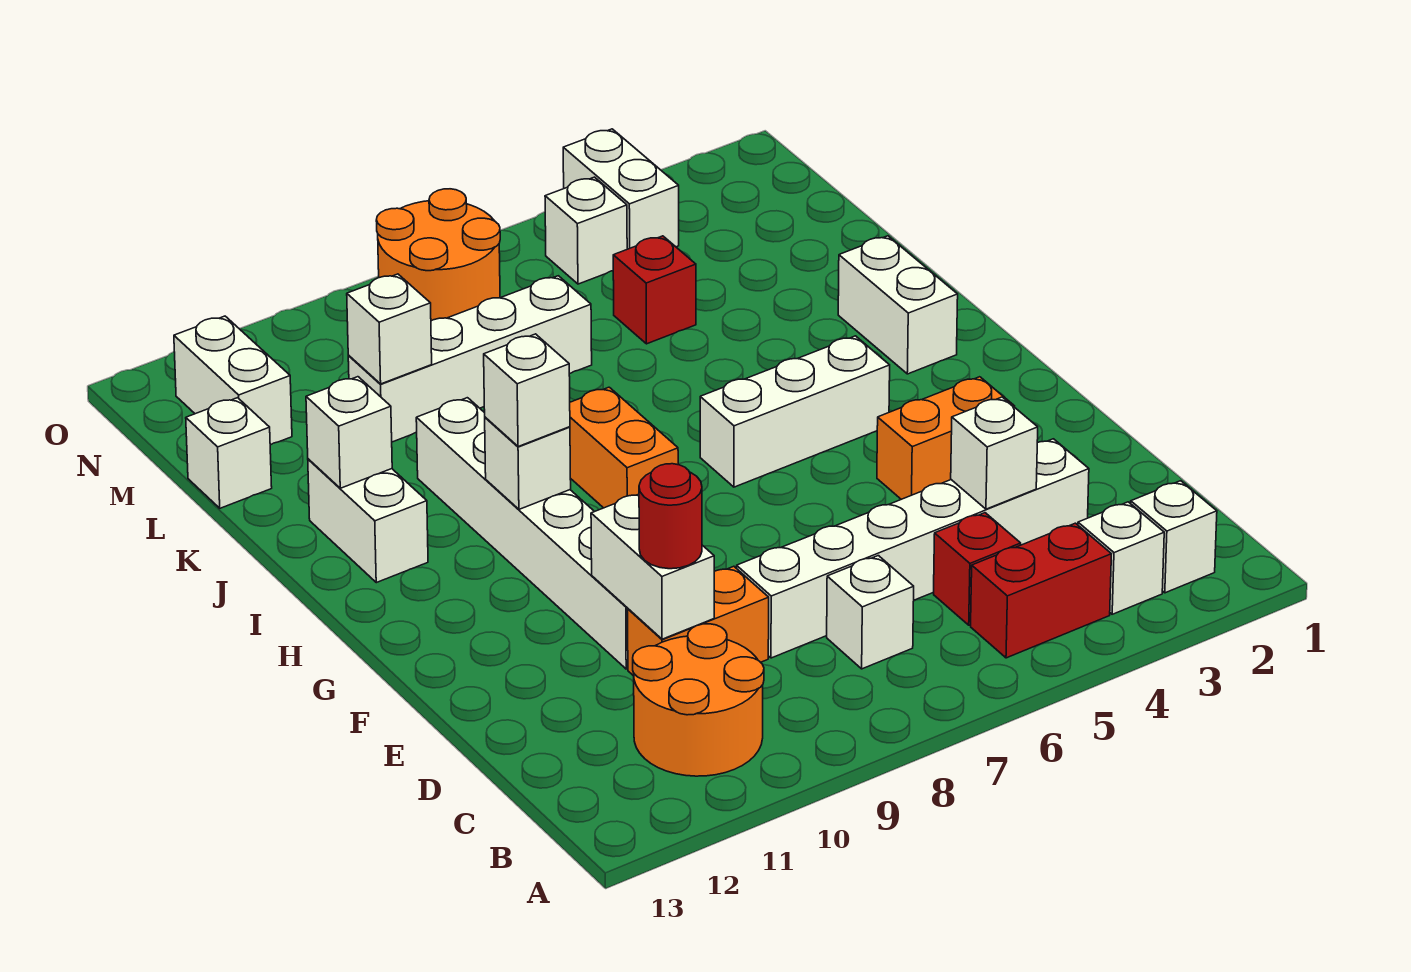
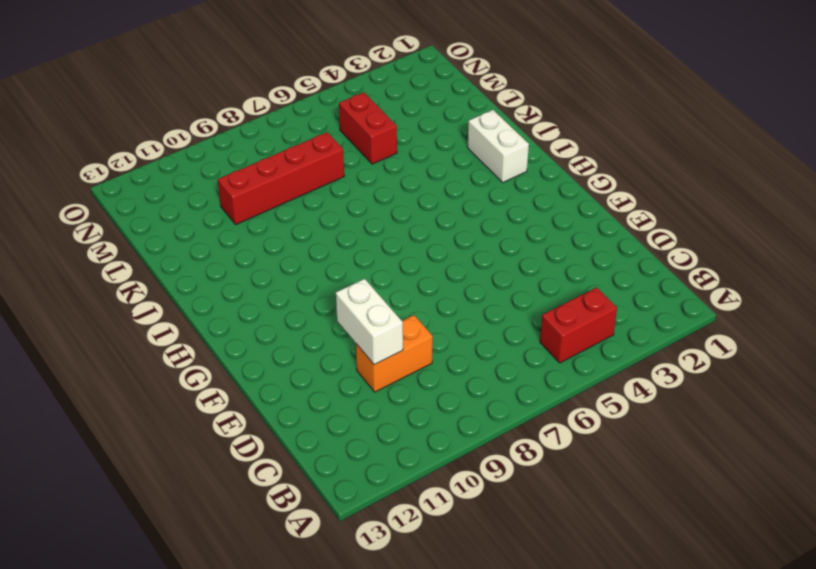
red brick L5:M5 level 1 -> red brick L5 level 1
red brick L7:L10 level 1 -> white brick L7:L10 level 1
none -> white brick B2 level 1
none -> white brick B3 level 1
none -> orange round brick B10:C11 level 1

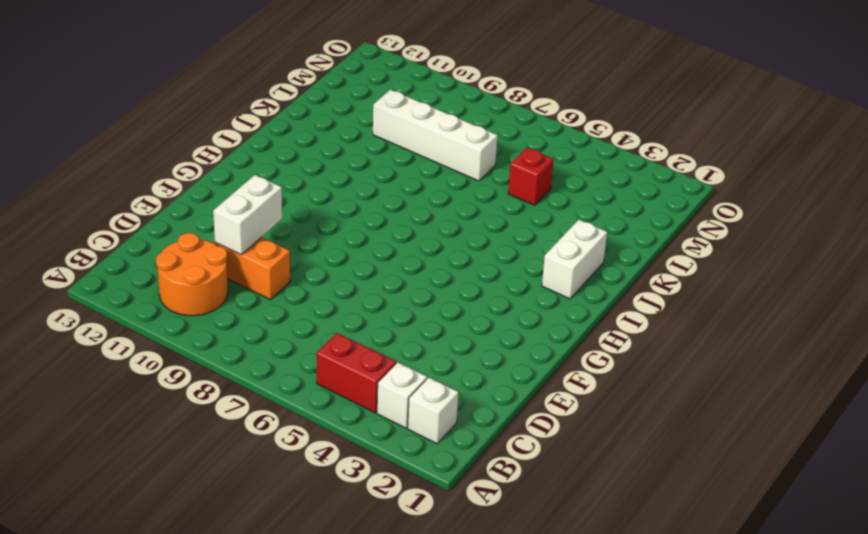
none -> red brick C5 level 1
none -> white brick C7 level 1
none -> white brick D3:D8 level 1

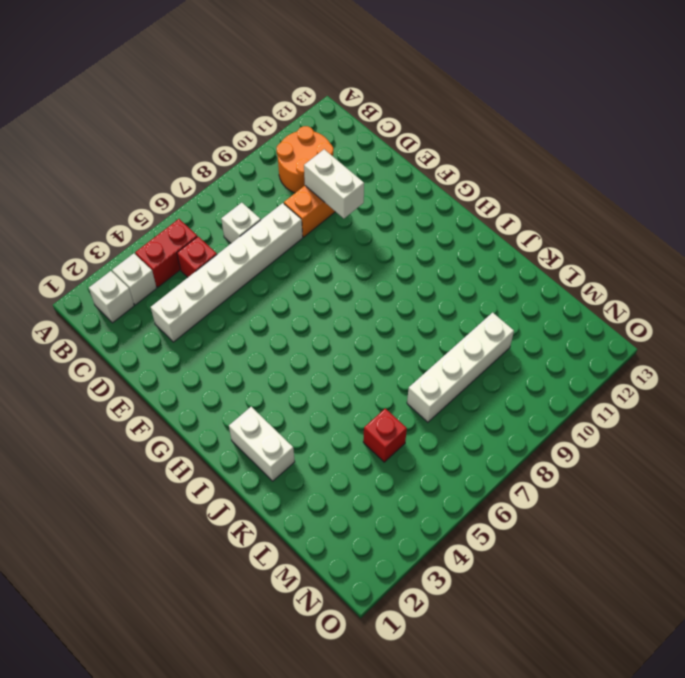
none -> white brick E10:J10 level 1
none -> orange brick F3:F4 level 1
none -> white brick H4:H6 level 1

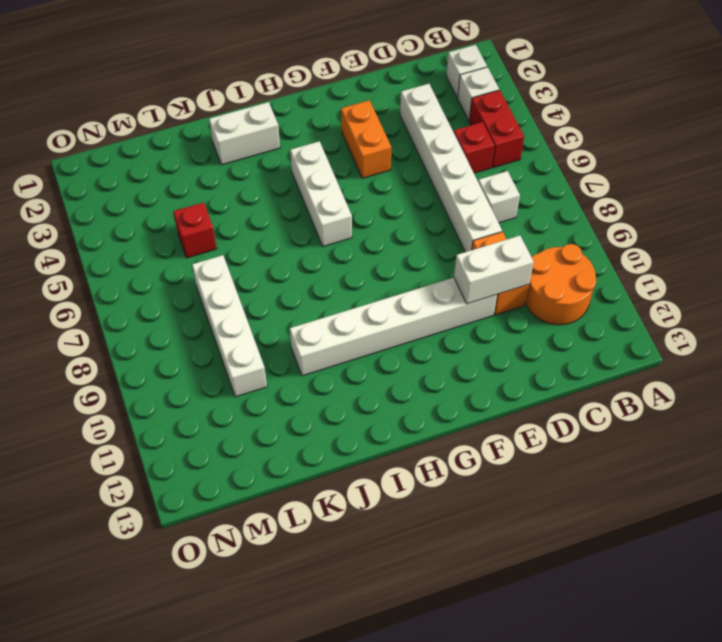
none -> orange brick H8:I8 level 1
none -> white brick I12:J12 level 1
none -> white brick L13 level 1

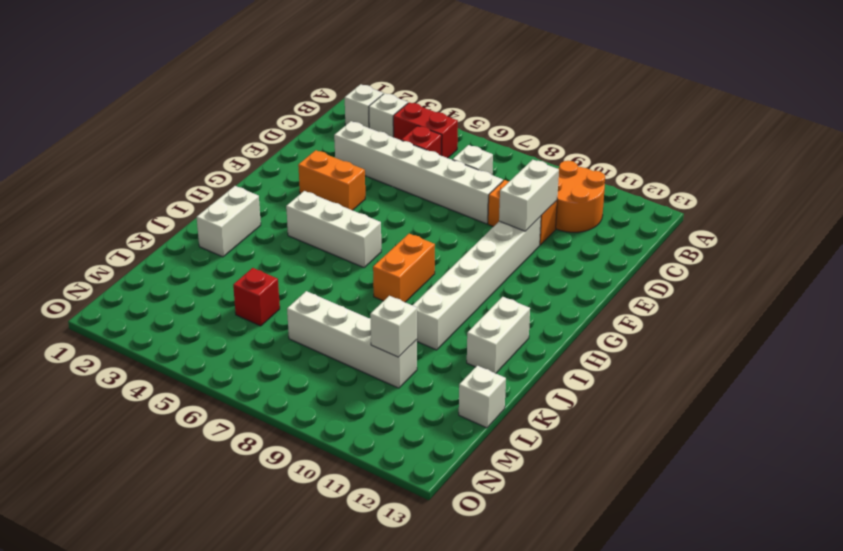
none -> white brick M12:N12 level 1
none -> white brick N4:O4 level 1
none -> white brick N5 level 1

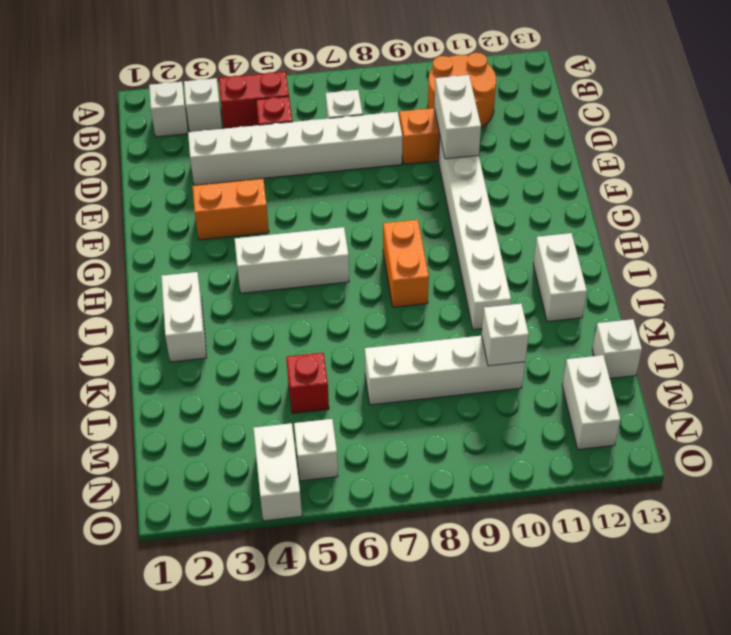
none -> orange round brick N7:O8 level 1
none -> white brick D4 level 2
none -> white brick H10 level 2

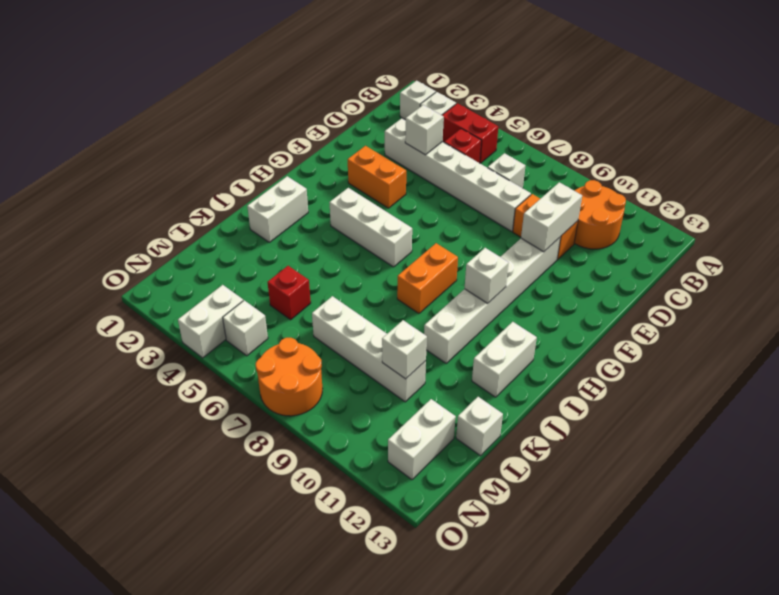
none -> white brick J12 level 2
none -> red round brick D10 level 3
none -> white brick H10 level 3

